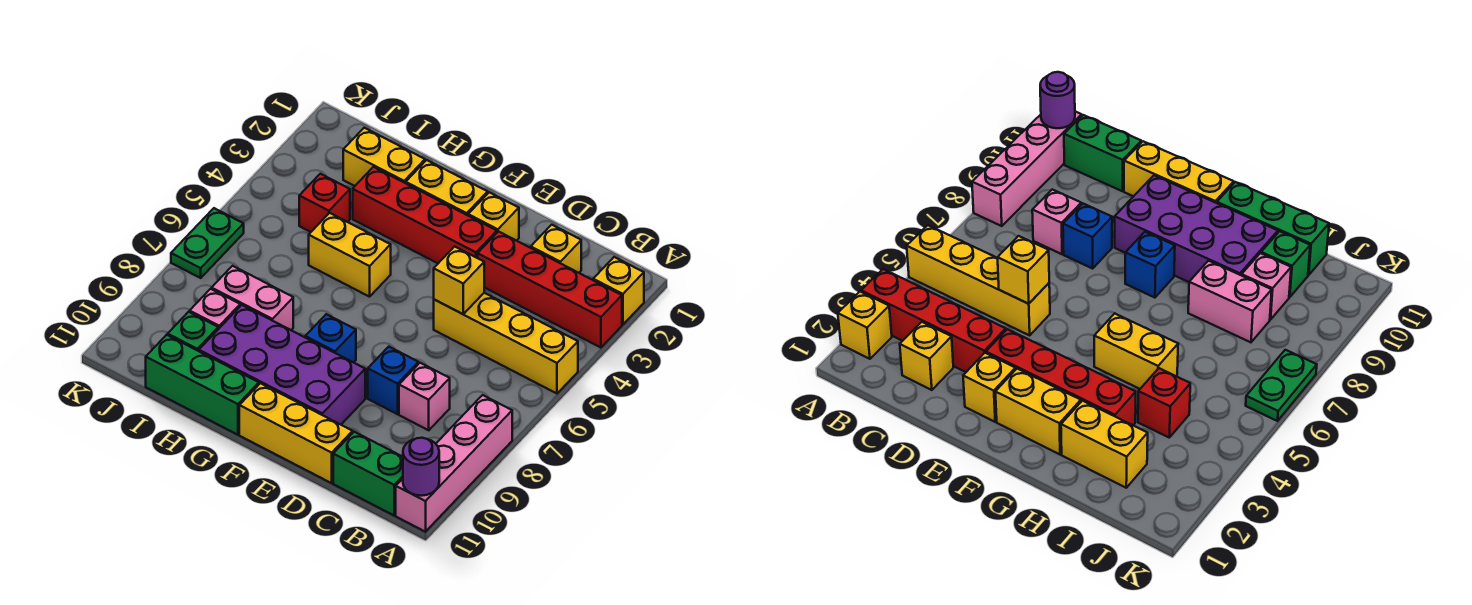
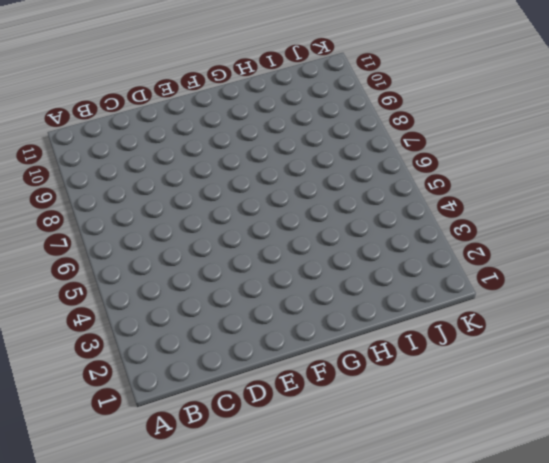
none -> yellow brick A2 level 1
none -> red brick A3:D3 level 1
none -> yellow brick A5:D5 level 1

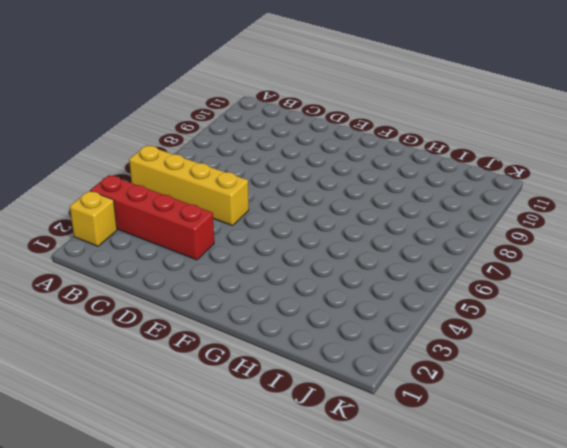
none -> pink brick A8:A11 level 1
none -> green brick B11:C11 level 1
none -> yellow brick C2 level 1

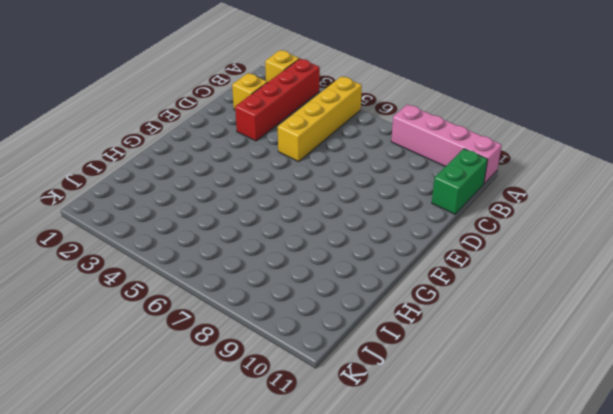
none -> pink brick C8 level 1
none -> blue brick D8 level 1
none -> yellow brick D11:F11 level 1

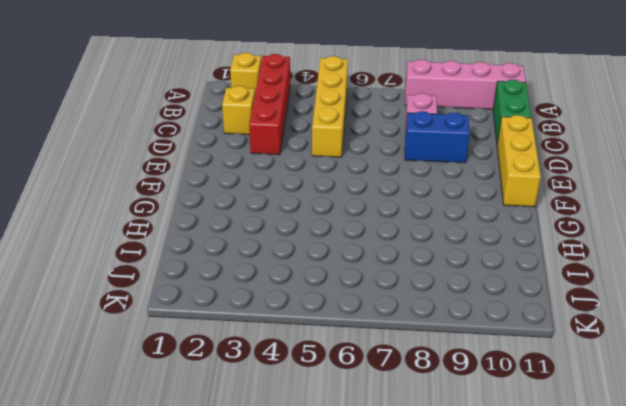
blue brick D8:D9 level 1 -> blue brick D8 level 1
none -> yellow brick E2 level 1
none -> red brick E3:H3 level 1
none -> purple brick E9:H10 level 1

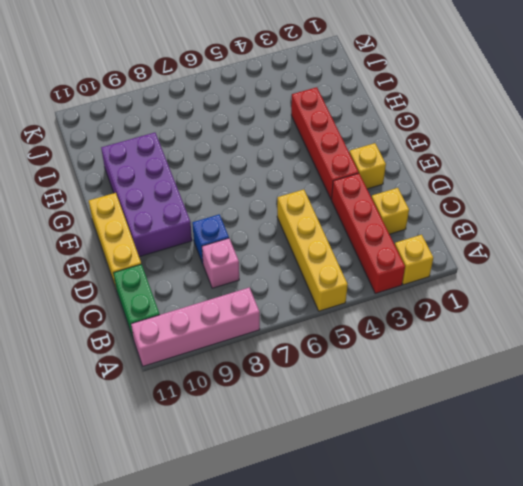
none -> yellow brick F2:G2 level 1
none -> blue brick F8 level 1
none -> yellow brick G5:H5 level 1

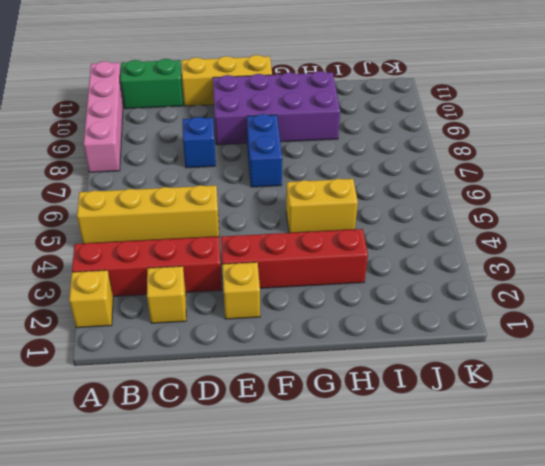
blue brick F7:F8 level 1 -> blue brick F8 level 1
none -> pink brick C8 level 1
none -> yellow brick F2:G2 level 1
none -> green brick G11:I11 level 1

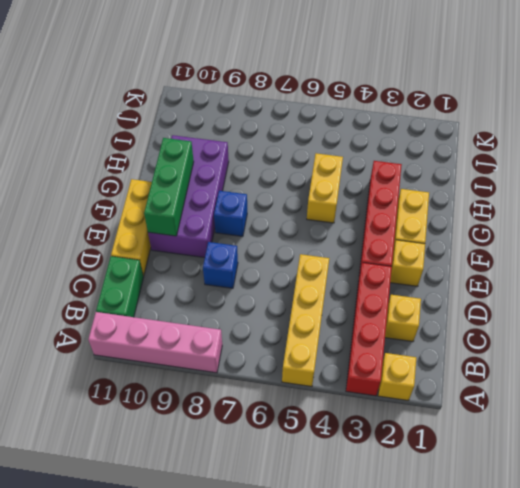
green brick E10:G10 level 2 -> green brick G11:I11 level 1
none -> pink brick C8 level 1
none -> yellow brick H2:I2 level 1
none -> pink brick H8:I8 level 1

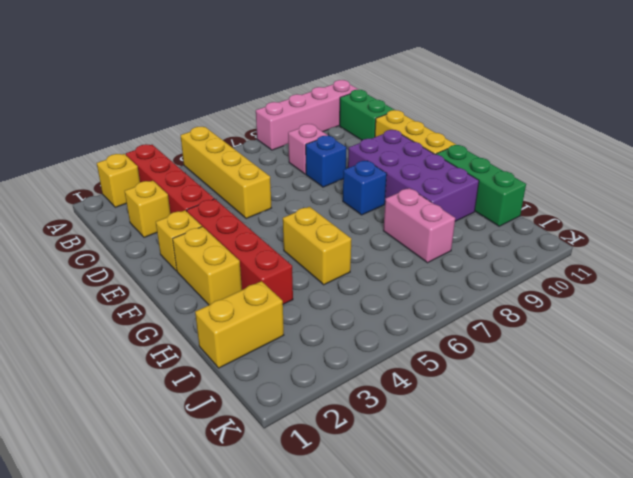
yellow brick I1:I2 level 1 -> yellow brick H2:I2 level 1
none -> red brick I4 level 1
none -> pink brick I9 level 1
none -> green brick I10 level 1

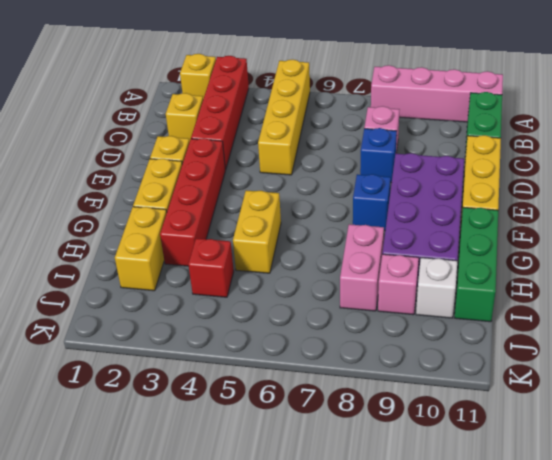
white brick I10 level 1 -> green brick I10 level 1
none -> green plate K6:K7 level 1
none -> purple round brick A11 level 2
none -> yellow brick D5 level 2

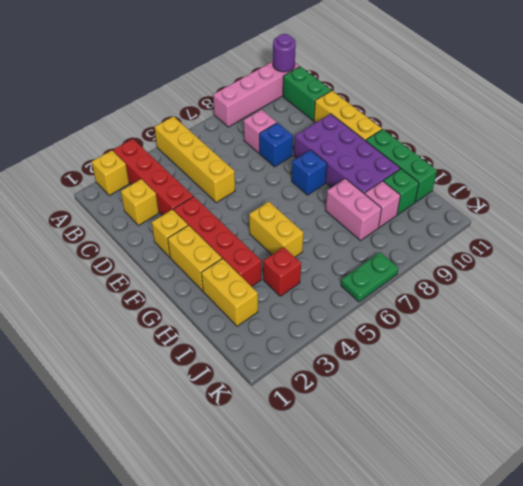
none -> yellow brick D5 level 2

